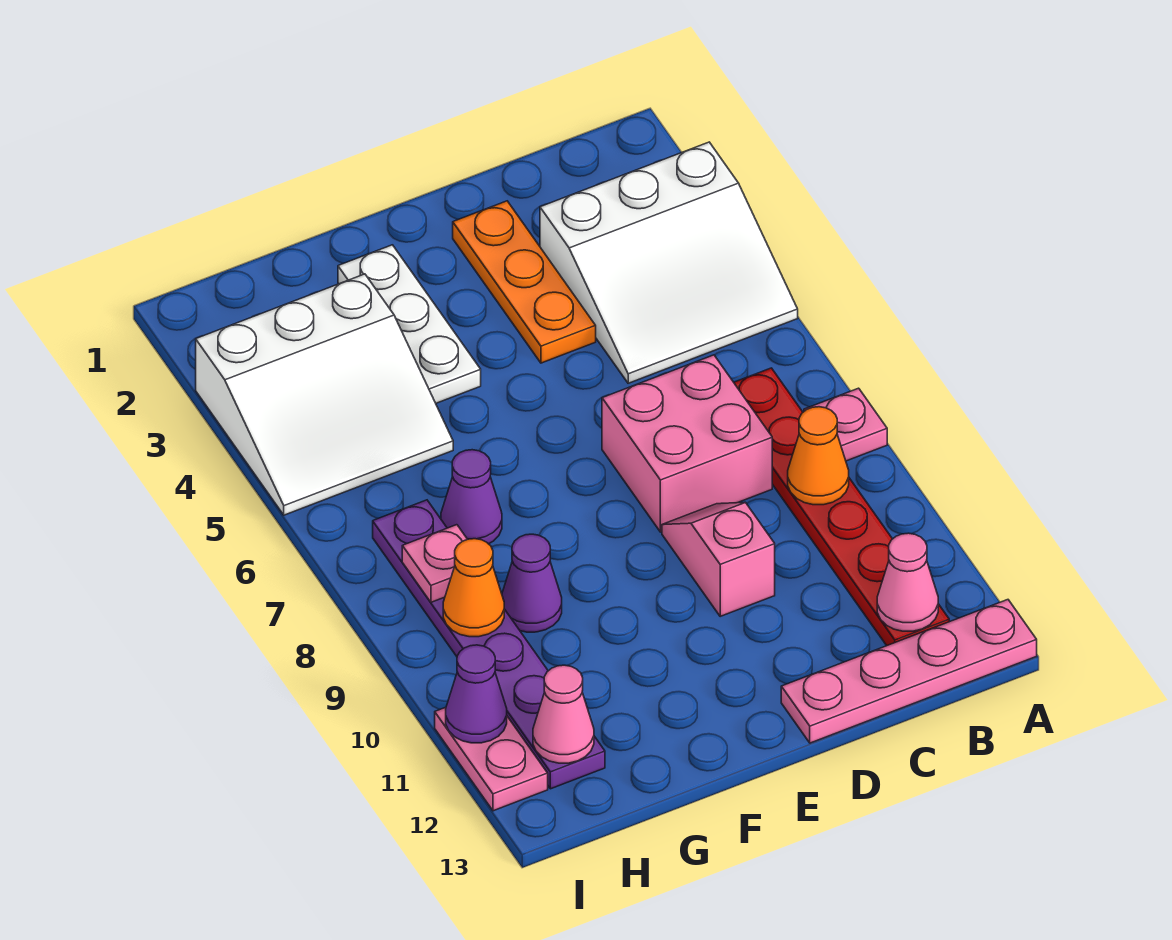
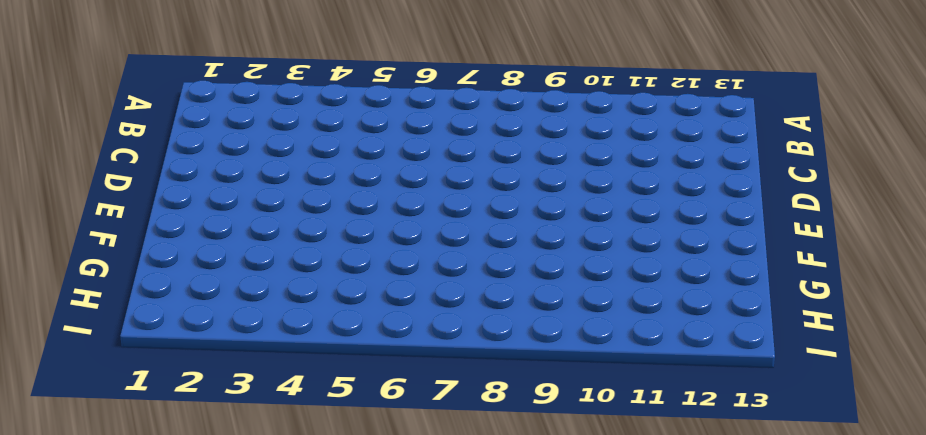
none -> white slope A3:C5 level 1 top 3
none -> pink plate A8 level 1
none -> pink plate A13:D13 level 1

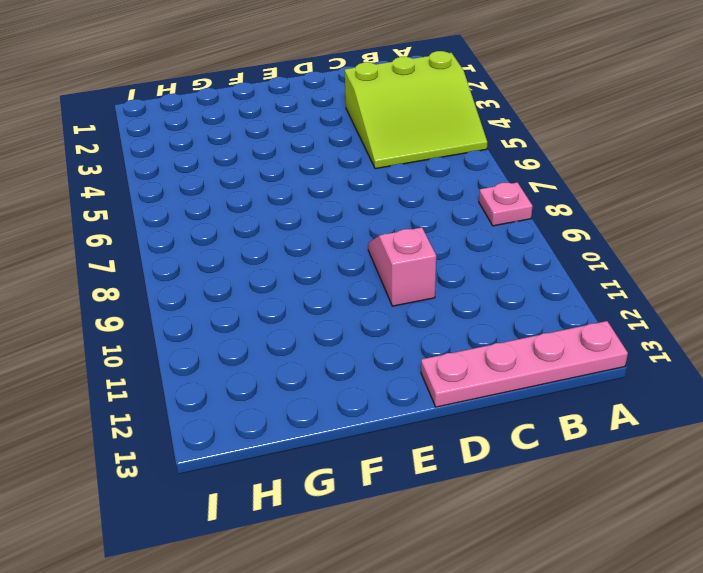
lime slope A3:C5 level 1 top 3 -> white slope A3:C5 level 1 top 3
none -> red plate B7:B12 level 1
none -> pink brick C7:D8 level 1
none -> orange plate D2:D4 level 1

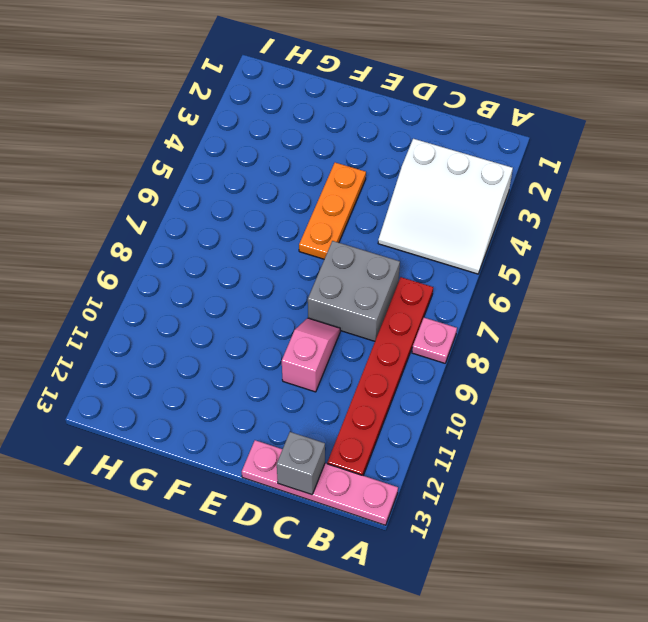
grey brick C7:D8 level 1 -> pink brick C7:D8 level 1
grey brick C13 level 2 -> none
orange plate E4:E6 level 1 -> orange plate D2:D4 level 1
none -> white plate F2:F4 level 1
none -> white slope G3:I5 level 1 top 3
none -> purple cone G7 level 1

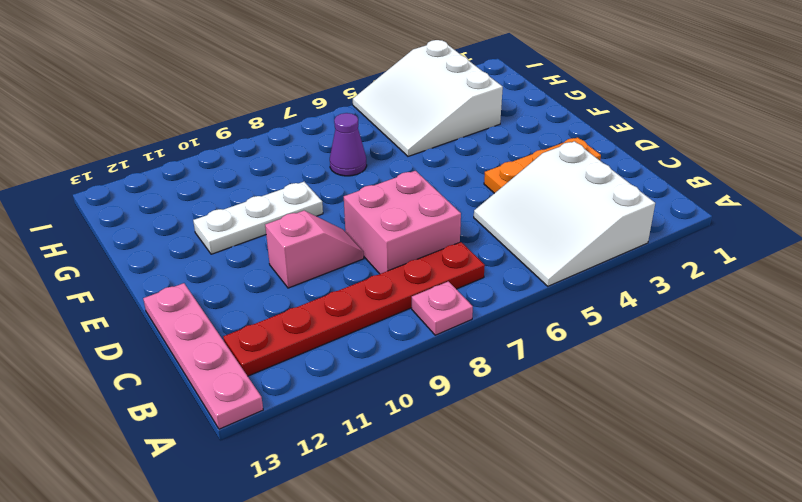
white plate F9:F11 level 1 -> white plate F2:F4 level 1
none -> purple cone G9 level 1
none -> purple plate H7:H12 level 1
none -> pink plate I11:I12 level 1

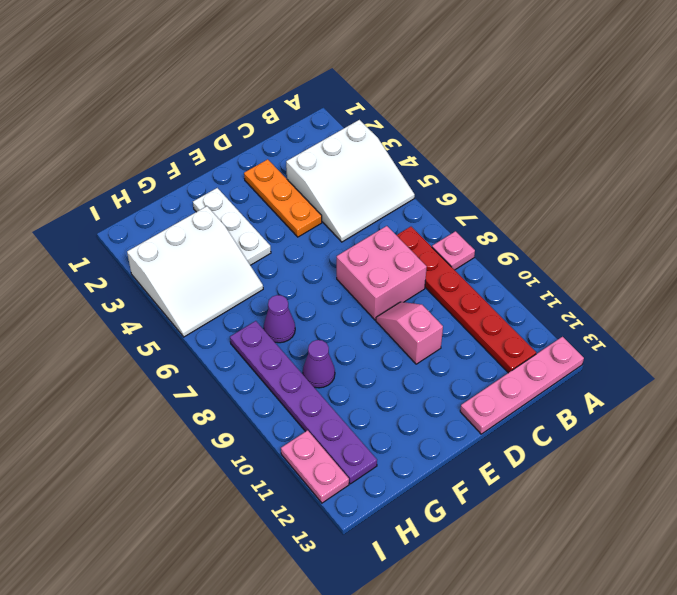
none -> orange cone B9 level 2
none -> pink cone B12 level 2
none -> pink plate H8 level 2

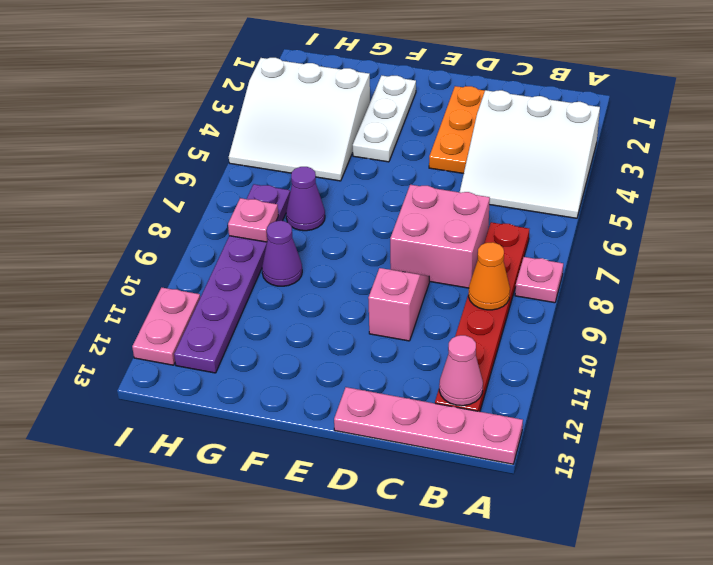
none -> orange cone H9 level 2
none -> pink cone H12 level 2
none -> purple cone I11 level 2

